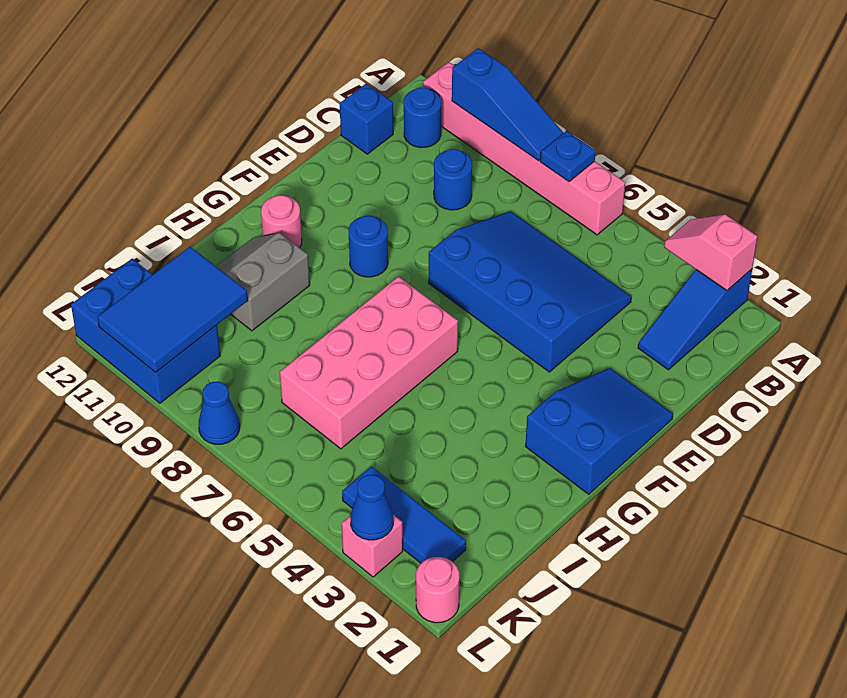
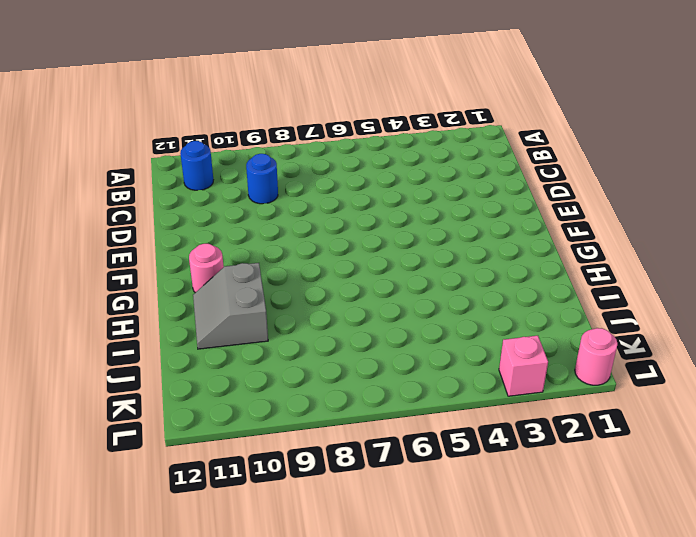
none -> blue slope A2:C2 level 1 top A
none -> pink brick A6:A11 level 1
none -> blue slope C4:E7 level 1 top E

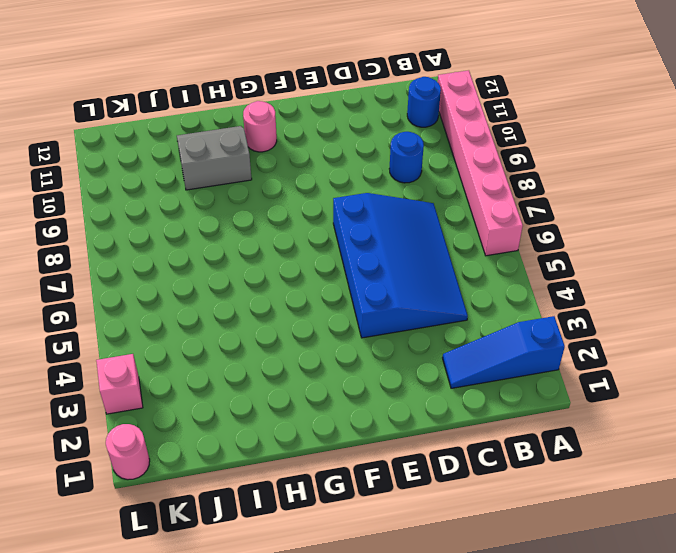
none -> blue brick C12 level 1
none -> blue slope E1:G2 level 1 top G
none -> blue round brick F9 level 1

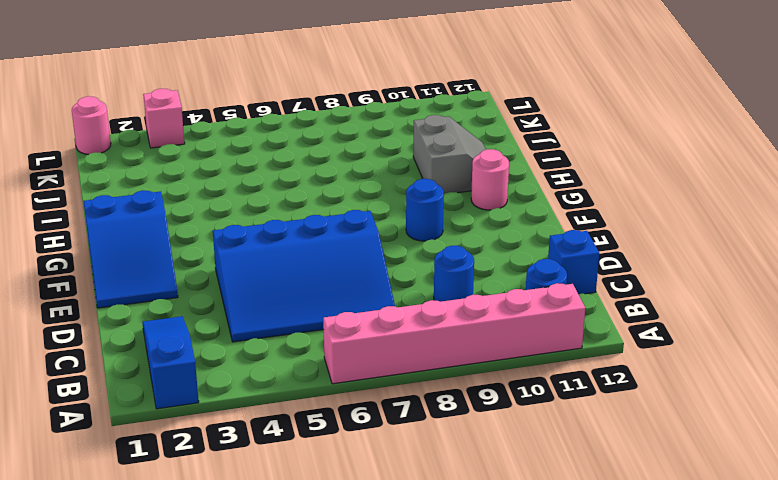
none -> pink brick G6:J7 level 1
none -> blue tile K2:K4 level 1
none -> blue brick K10:L12 level 1

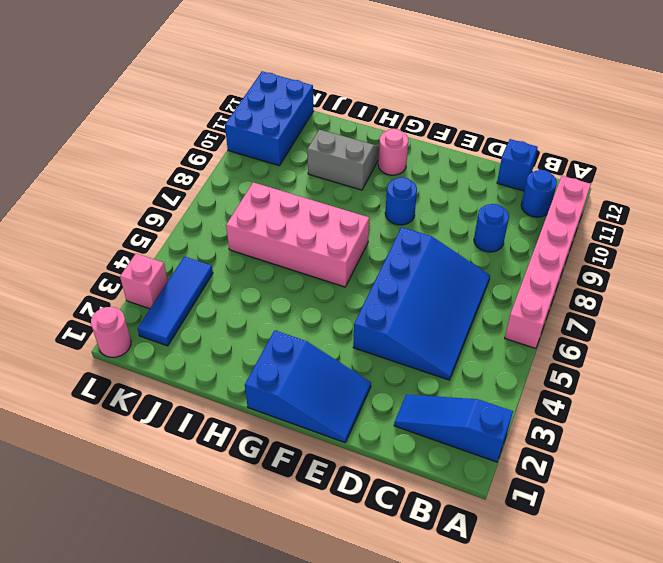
none -> blue cone L8 level 1
none -> pink slope A2:A3 level 2 top 2
none -> blue plate A7 level 2

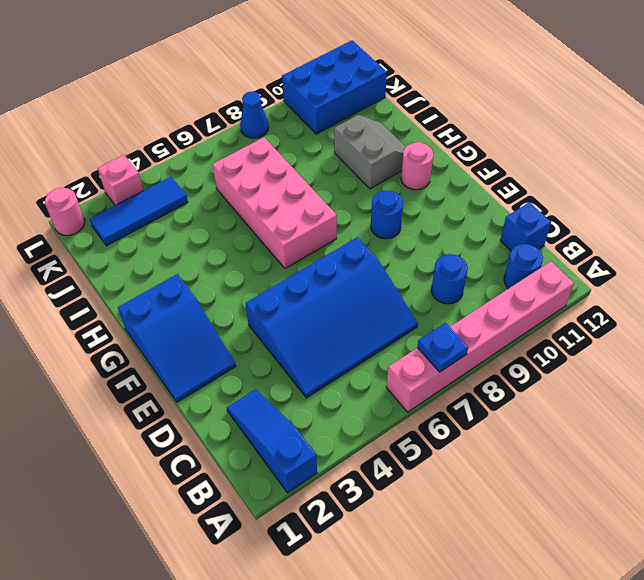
none -> pink slope A2:A3 level 2 top 2
none -> blue slope A8:A10 level 2 top 10
none -> blue tile J10:L11 level 2

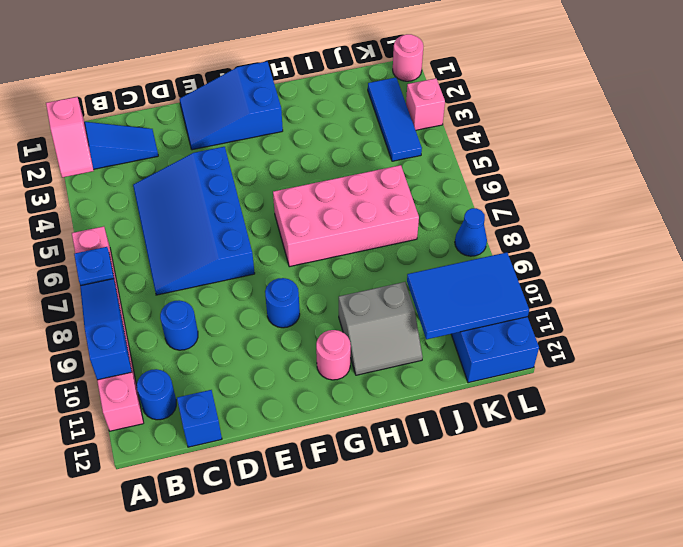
none -> blue cone L3 level 2

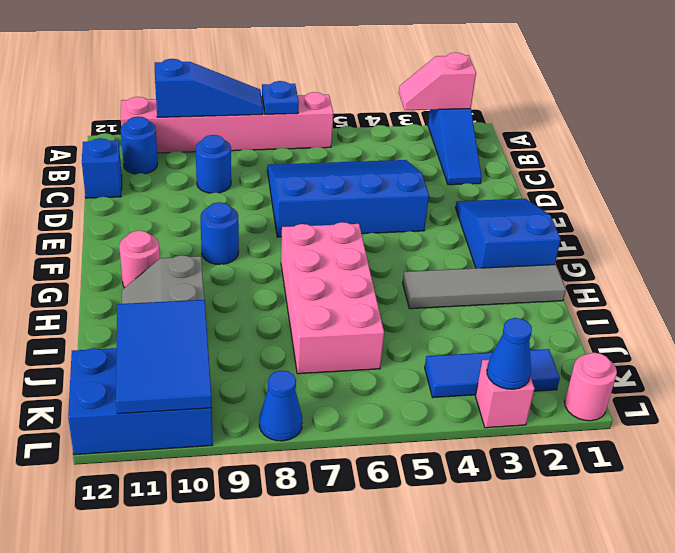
grey tile H1:H4 level 1 -> none

